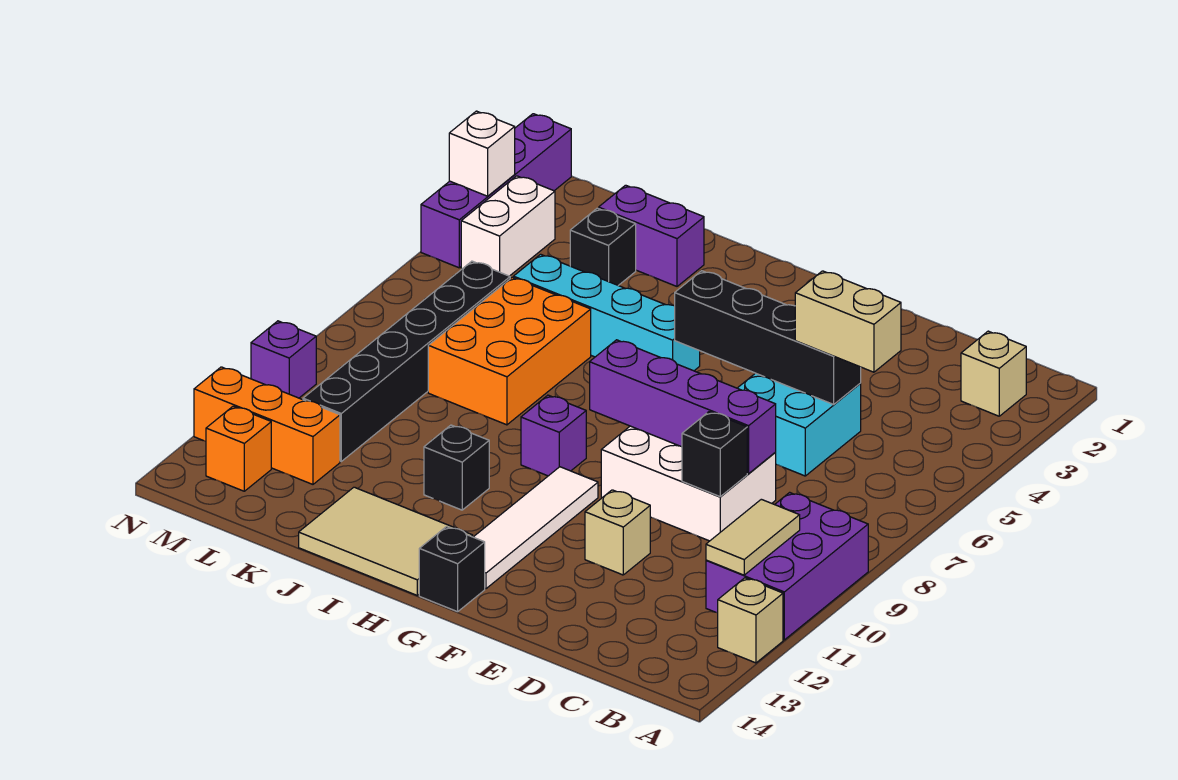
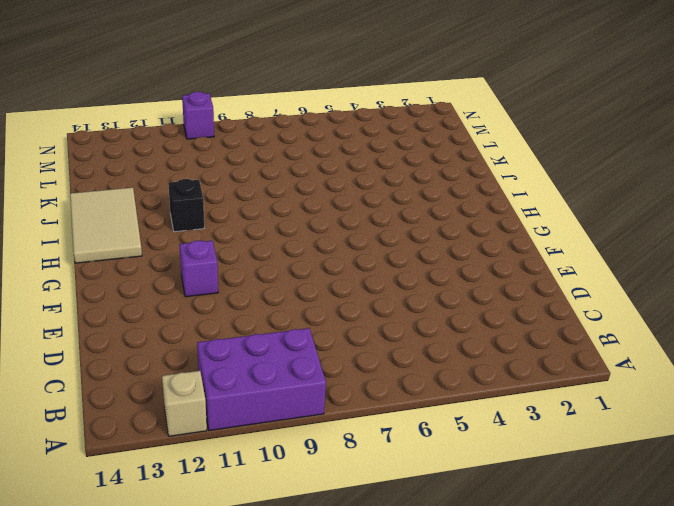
purple brick F11 level 1 -> purple brick H9 level 1
none -> tan brick B2 level 1
none -> cyan brick D5:E6 level 1
none -> white brick D8:F9 level 1

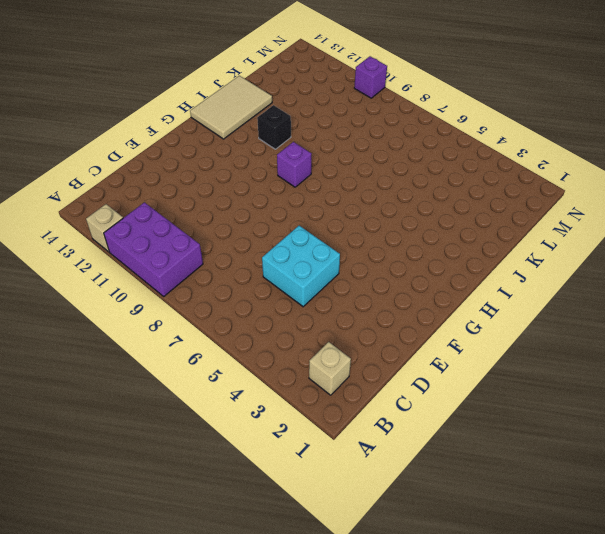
none -> white brick D8:F9 level 1
none -> tan brick E11 level 1
none -> white tile G10:G13 level 1

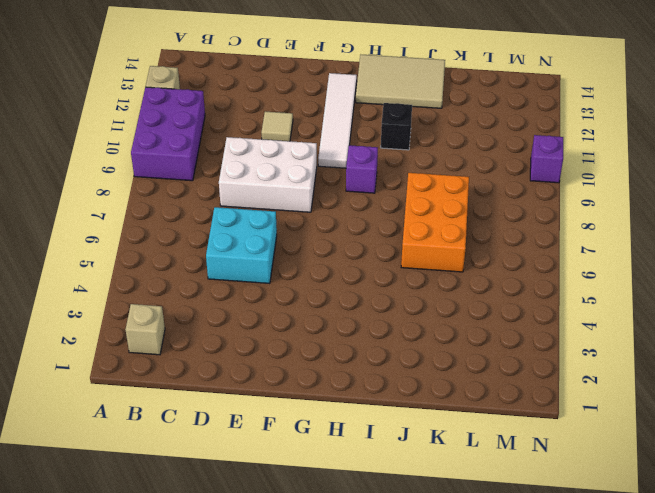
tan tile E11 level 1 -> tan brick E11 level 1
none -> black brick G14 level 1
none -> cyan brick H5:K5 level 1
none -> purple brick J2:K2 level 1

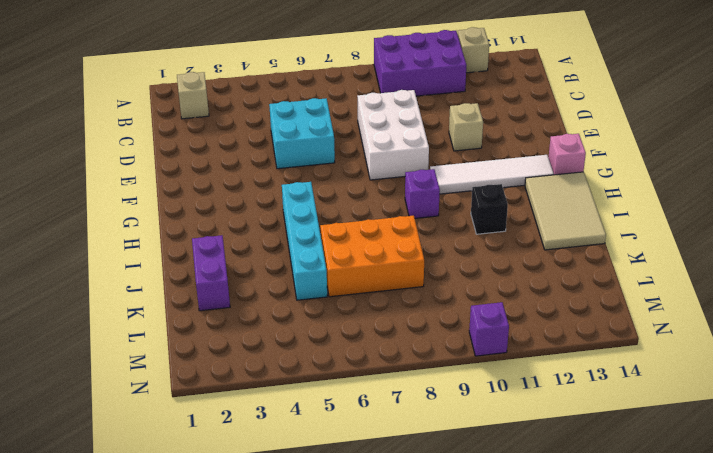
pink brick G14 level 1 -> black brick G14 level 1
none -> black brick K3 level 1
none -> black brick L6:L11 level 1
none -> orange brick L12:N12 level 1

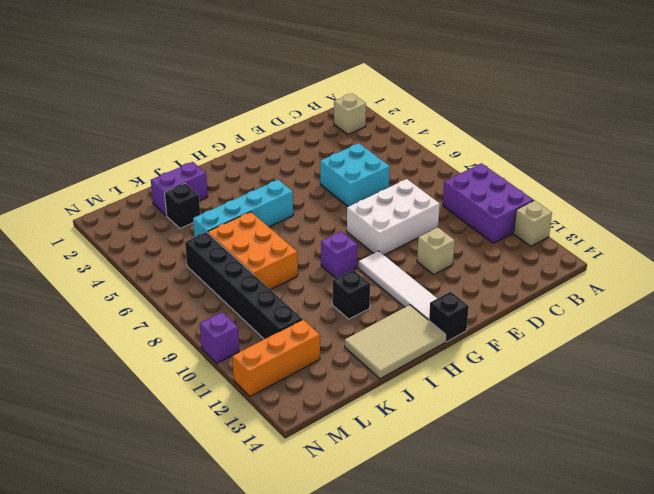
none -> white brick M3:M4 level 1
none -> orange brick M13 level 1
none -> purple brick N1:N4 level 1

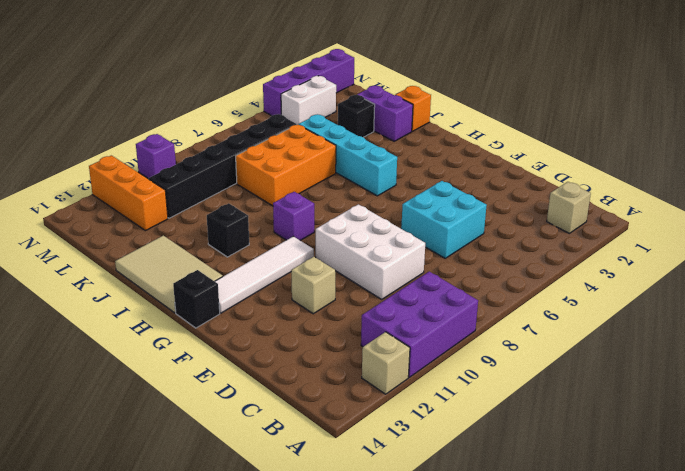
orange brick J1 level 1 -> orange brick M13 level 1
none -> tan tile B10:B11 level 2
none -> black brick D5:G5 level 2
none -> purple brick D8:G8 level 2

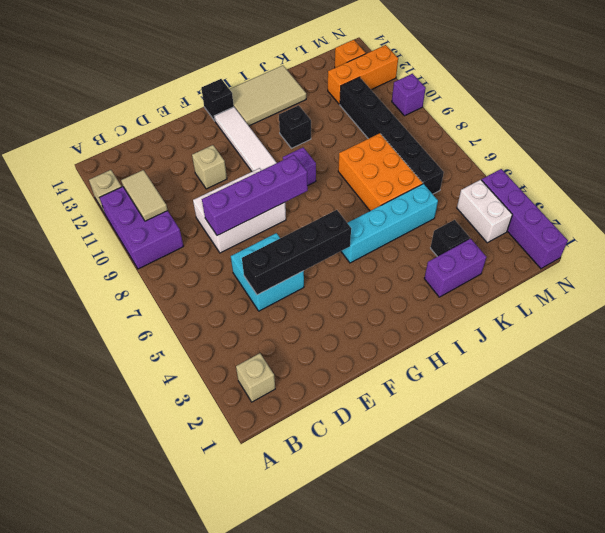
none -> black brick D9 level 2
none -> white brick N3 level 2
none -> tan brick C5:D5 level 3

